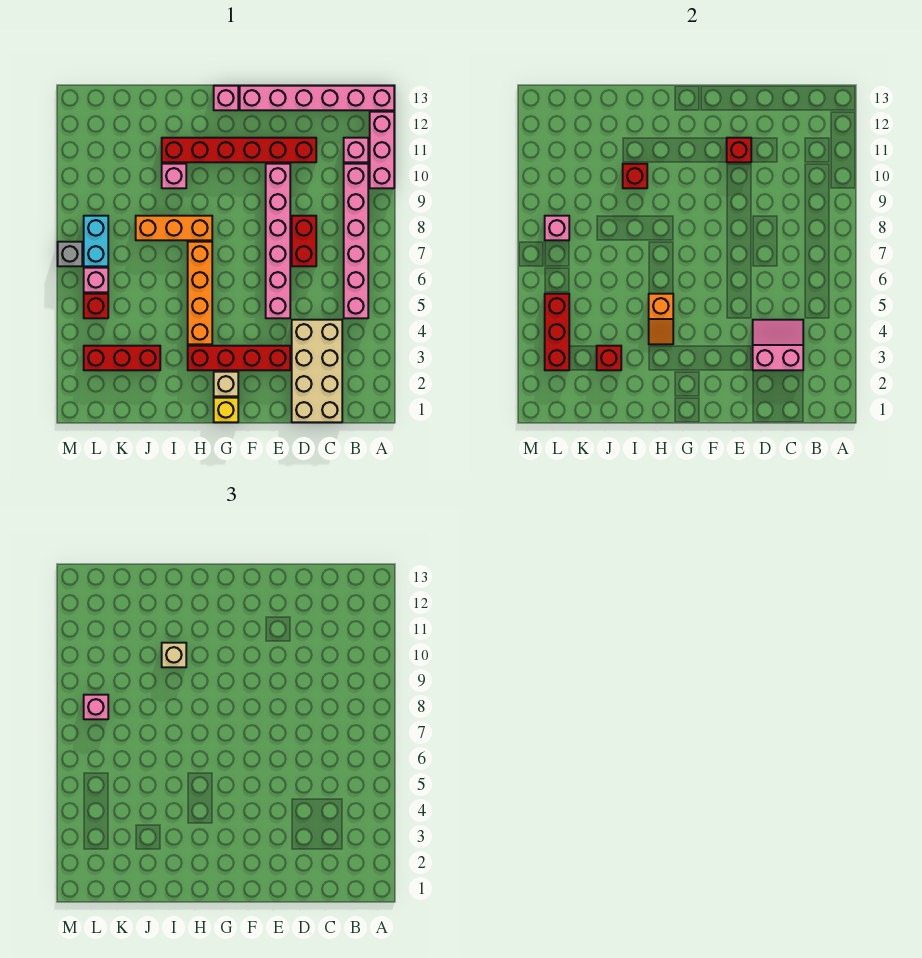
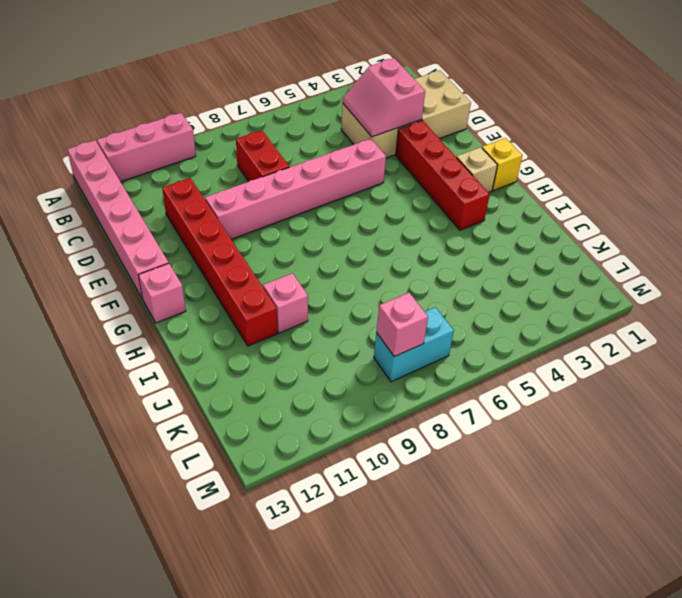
red brick C8:D8 level 1 -> red brick D7:D8 level 1
none -> pink brick B5:B10 level 1
none -> pink brick B11 level 1
none -> orange brick H4:H7 level 1

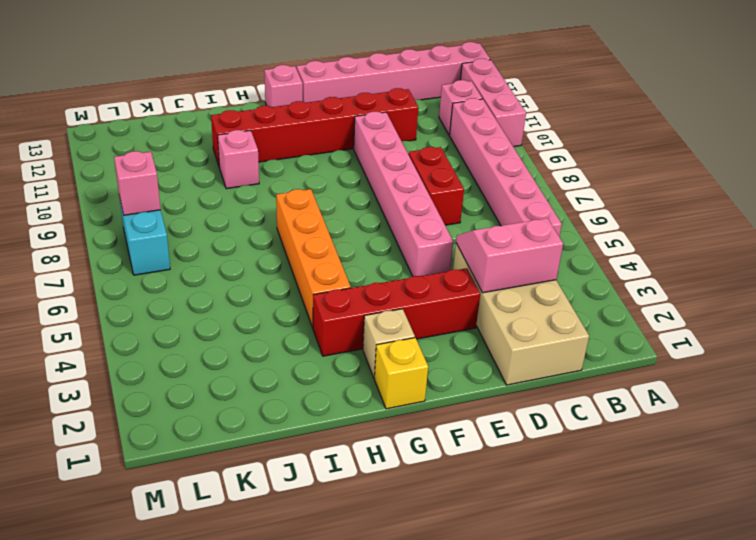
none -> orange brick H8:J8 level 1
none -> red brick J3:L3 level 1
none -> red brick L5 level 1

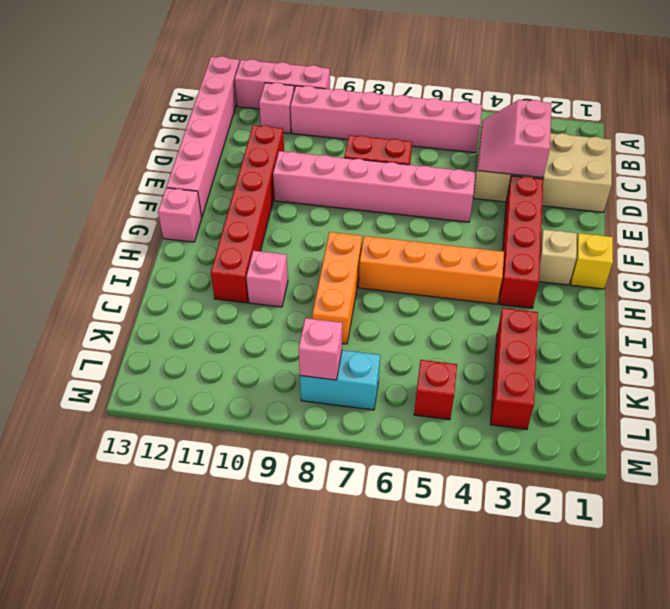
none -> pink brick L6 level 1
none -> grey brick M7 level 1
none -> red brick E11 level 2

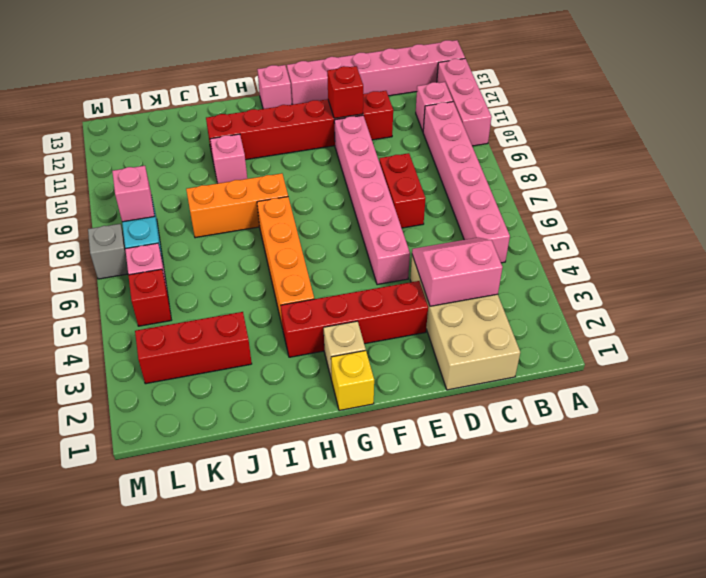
none -> orange slope H4:H5 level 2 top 5
none -> red brick I10 level 2
none -> red brick J3 level 2

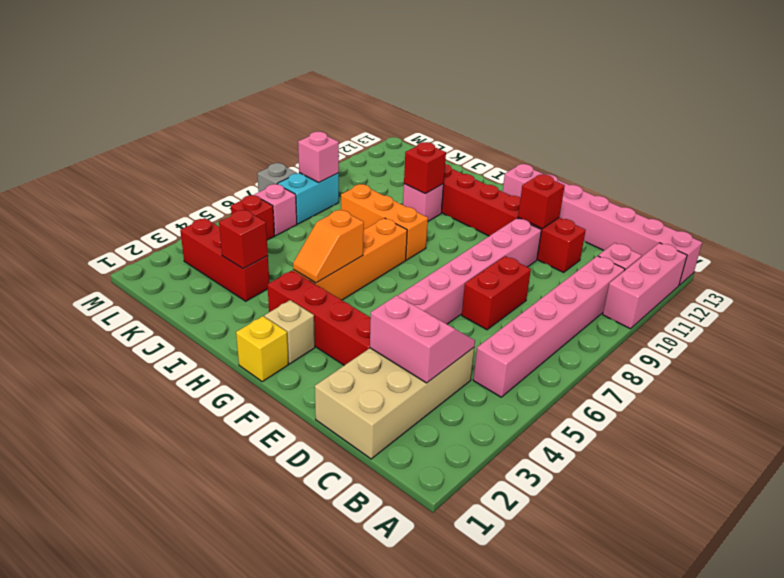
none -> red brick L3:L5 level 2
none -> tan brick I10 level 3
none -> pink brick L8 level 3

